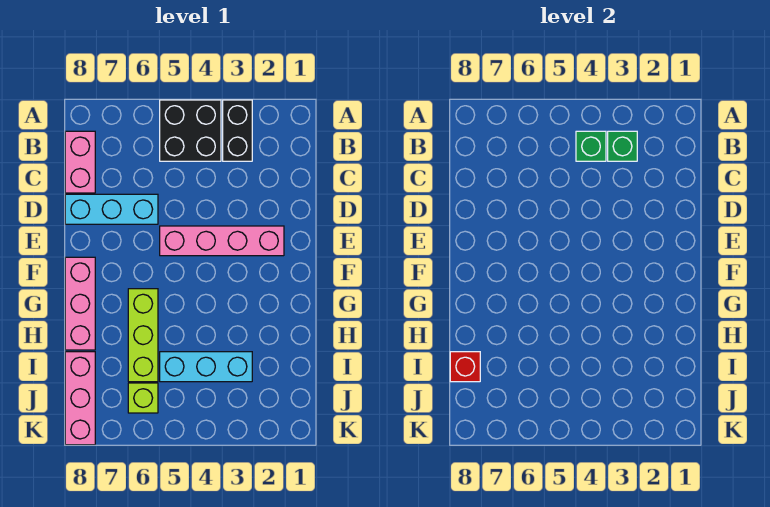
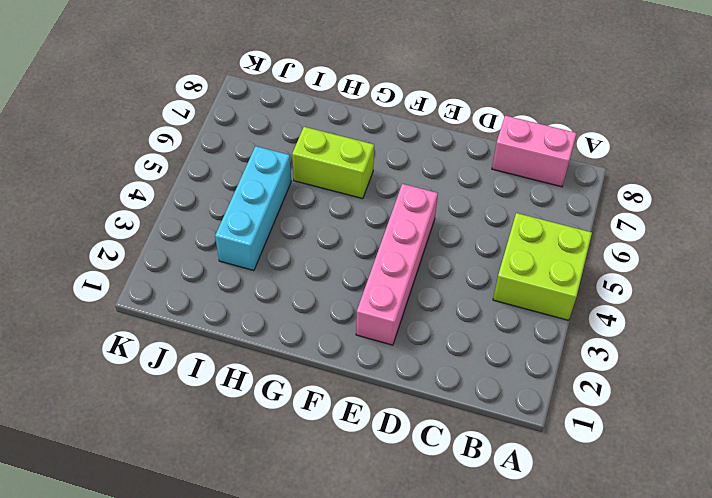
lime brick A4:B5 level 1 -> black brick A4:B5 level 1
lime brick G6:H6 level 1 -> lime brick G6:I6 level 1
none -> black brick A3:B3 level 1
none -> cyan brick D6:D8 level 1
none -> pink brick F8:H8 level 1

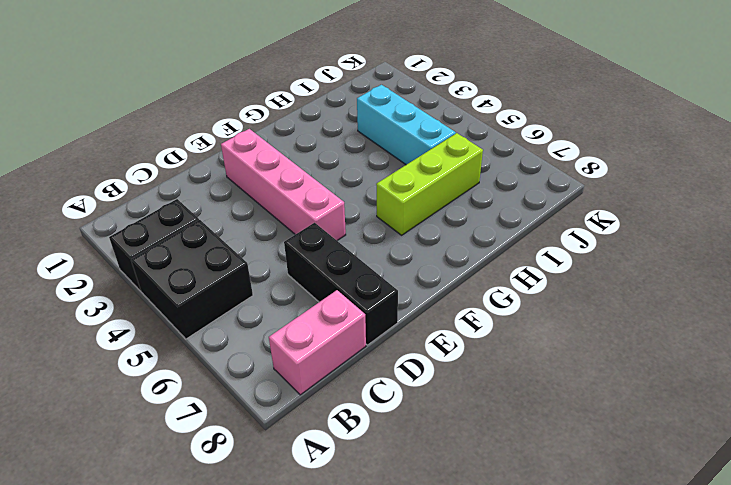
black brick D6:D8 level 1 -> cyan brick D6:D8 level 1
none -> pink brick F8:H8 level 1
none -> pink brick I8:K8 level 1
none -> lime brick J6 level 1

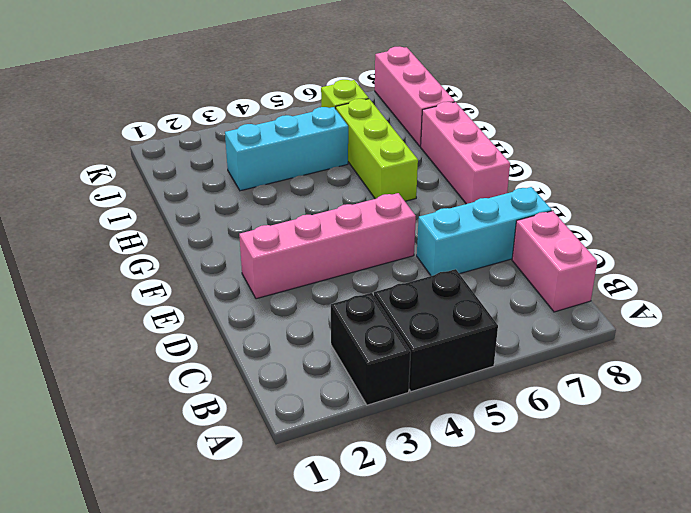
none -> green brick B3 level 2
none -> green brick B4 level 2
none -> red brick I8 level 2

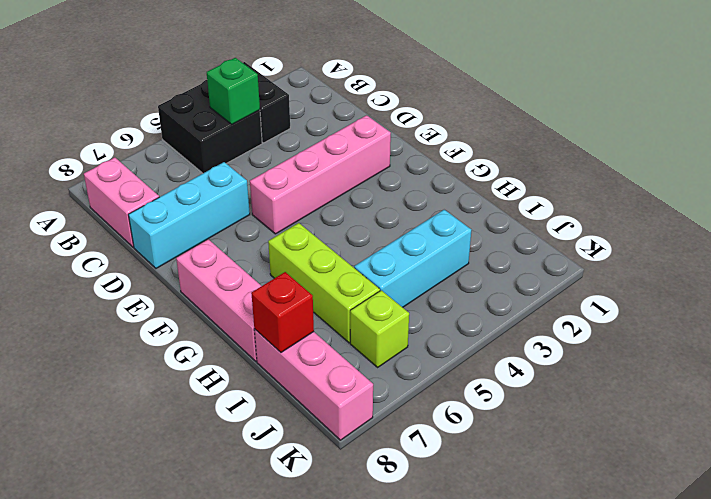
none -> green brick B3 level 2

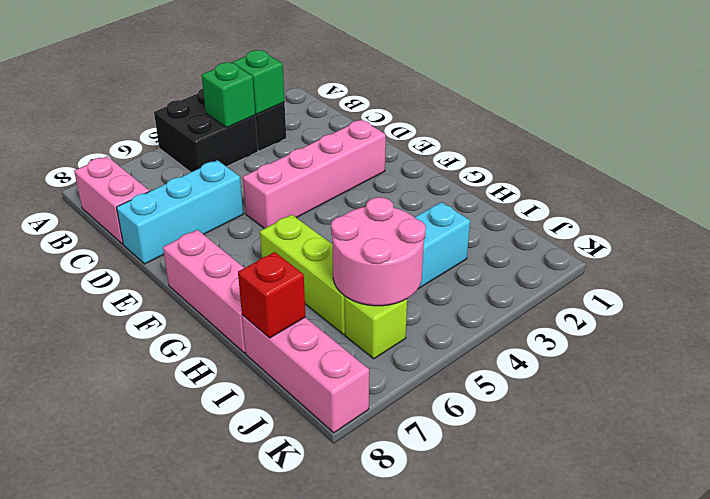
pink round brick I5:J6 level 2 -> none

